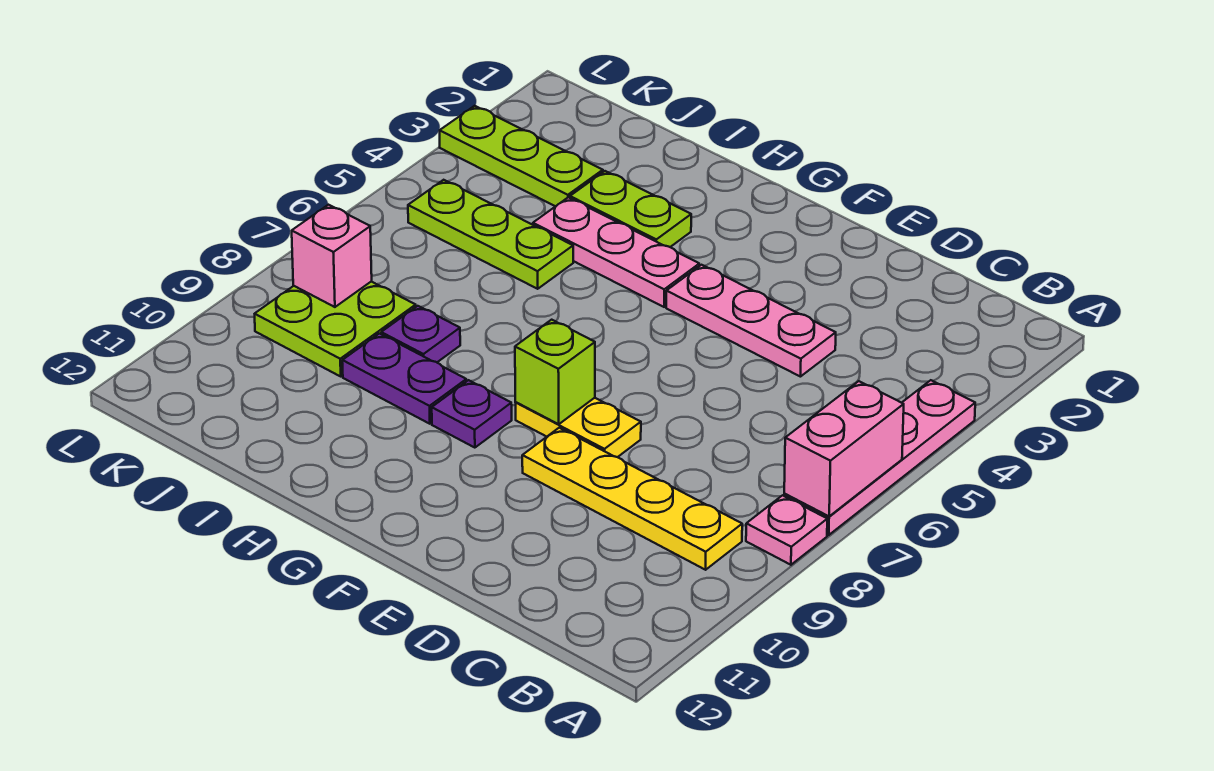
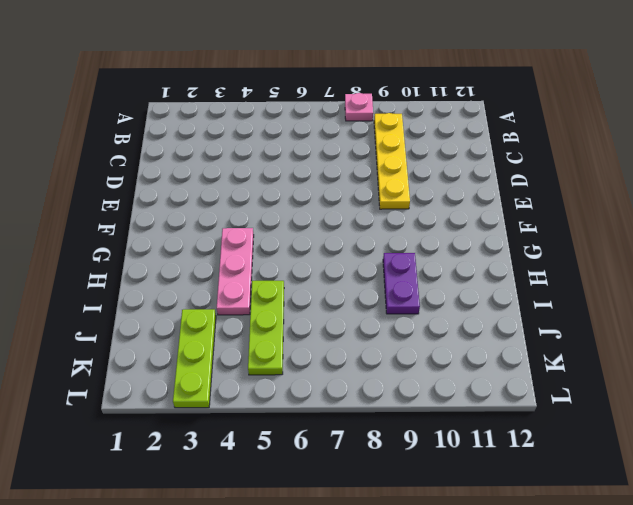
none -> pink plate A4:A7 level 1
none -> pink plate D4:F4 level 1
none -> yellow plate E8:F8 level 1

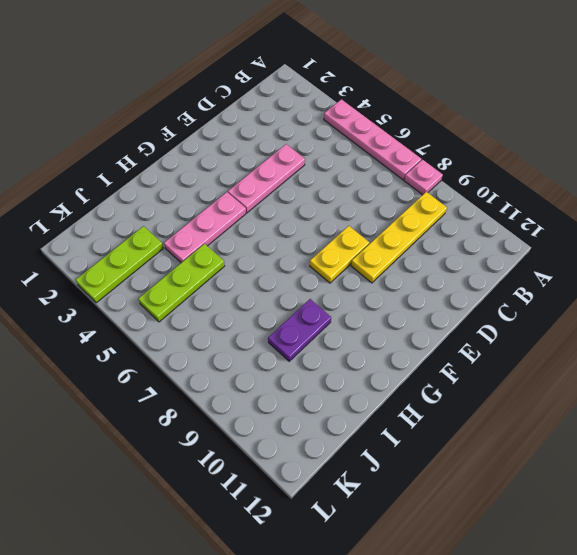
none -> purple plate G9 level 1
none -> lime plate H3:I3 level 1
none -> purple plate I8 level 1

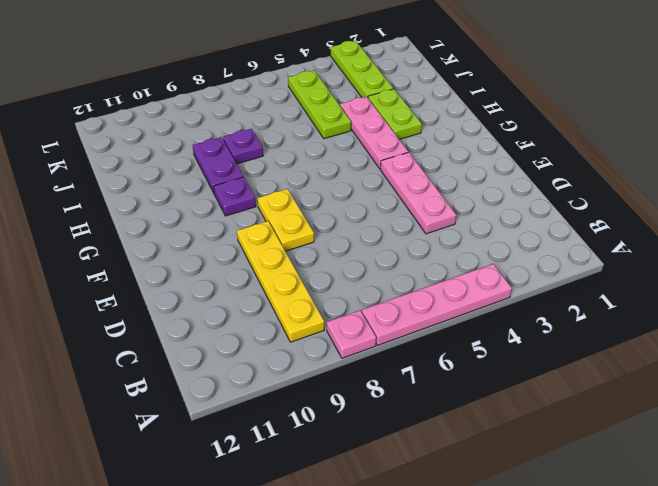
none -> lime plate J8:K9 level 1
none -> pink brick A6:A7 level 2
none -> lime brick F8 level 2

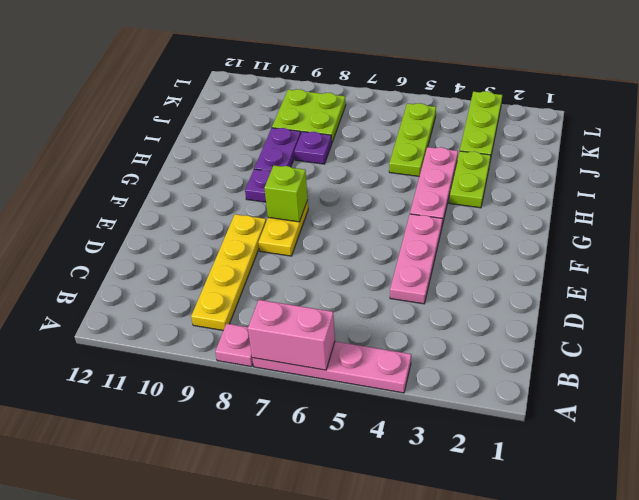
none -> pink brick K8 level 2

